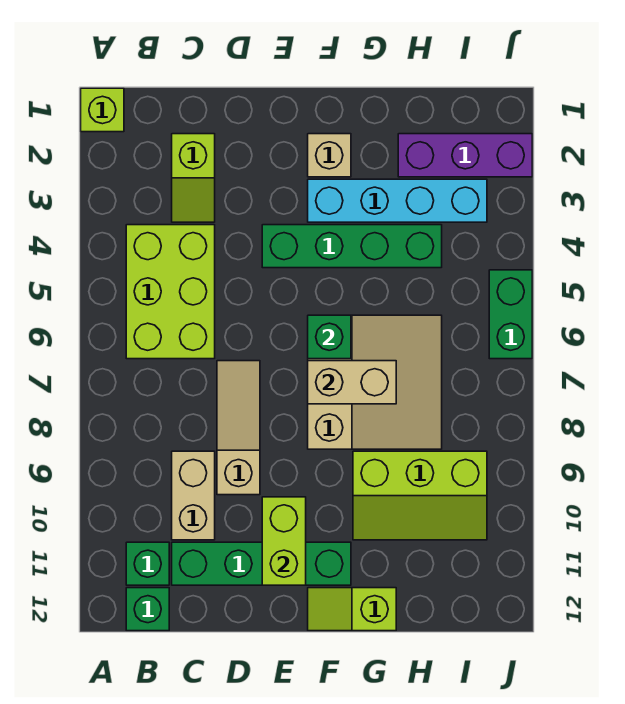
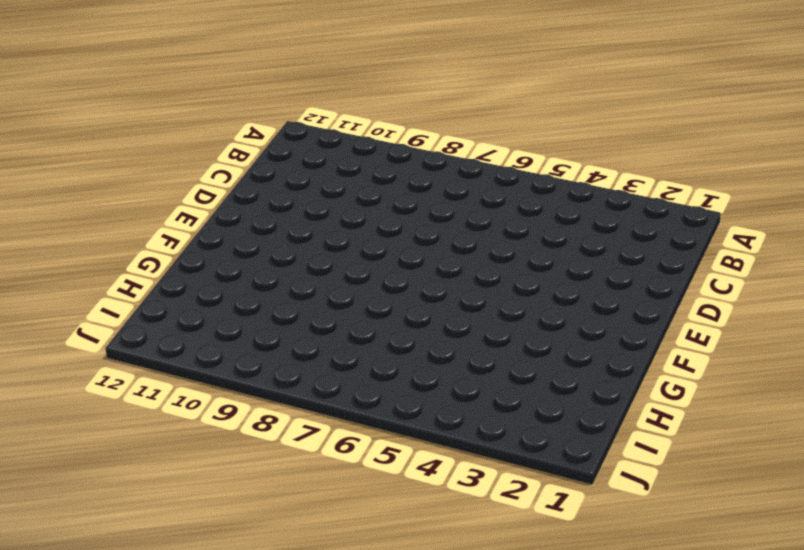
none -> lime brick A1 level 1
none -> lime brick B4:C6 level 1
none -> green brick B11 level 1

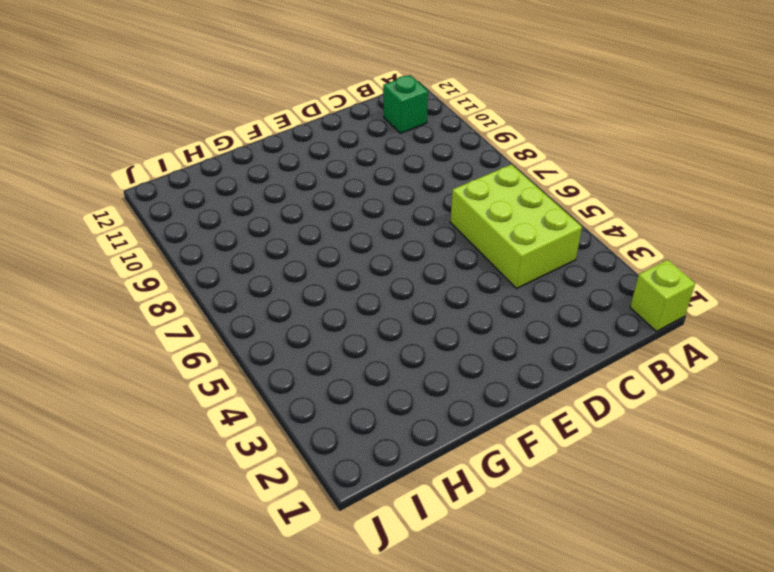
none -> green brick B12 level 1
none -> lime slope C2:C3 level 1 top 2
none -> tan brick C9:C10 level 1

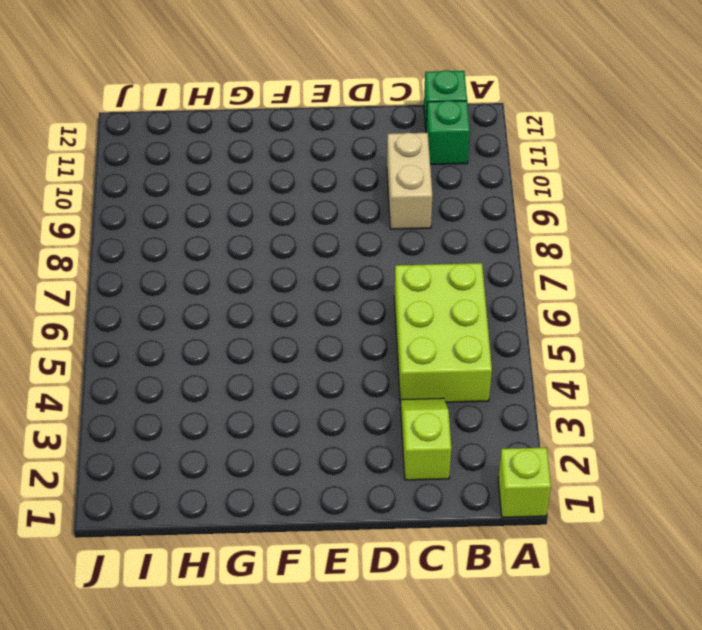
none -> green brick C11:F11 level 1
none -> tan slope D7:D9 level 1 top 9
none -> green brick E4:H4 level 1

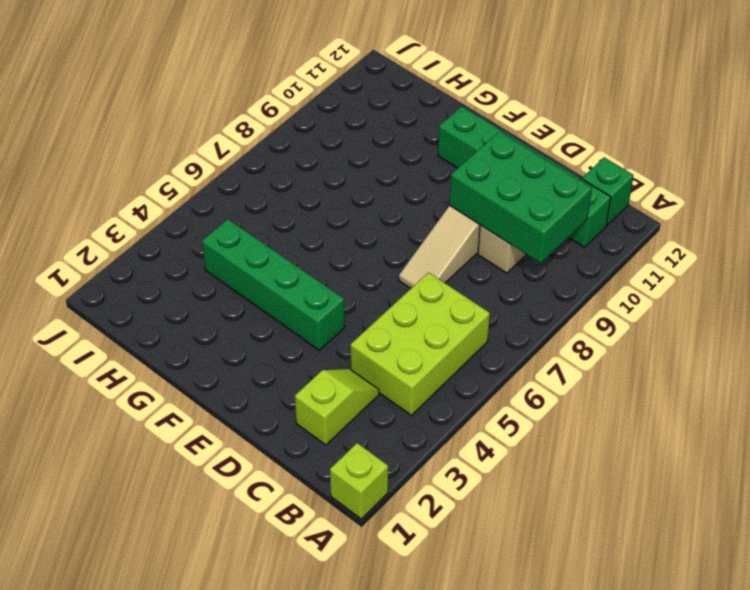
green brick B9:D10 level 2 -> none
none -> tan brick F2 level 1
none -> cyan brick F3:I3 level 1
none -> tan slope F6:H8 level 1 top F

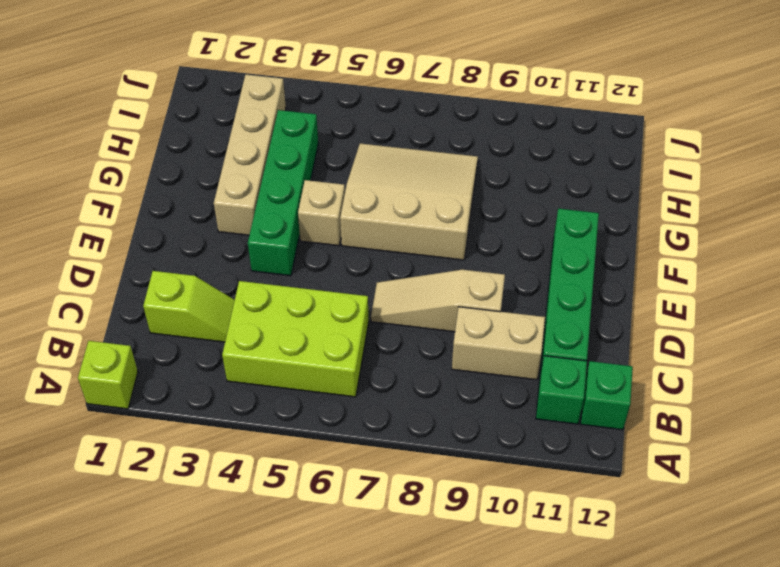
tan brick F3:I3 level 1 -> cyan brick F3:I3 level 1
tan brick F5 level 1 -> tan brick F2 level 1
none -> lime slope F12:G12 level 1 top G
none -> lime slope G9:I10 level 1 top 9
none -> purple brick H2:J2 level 1

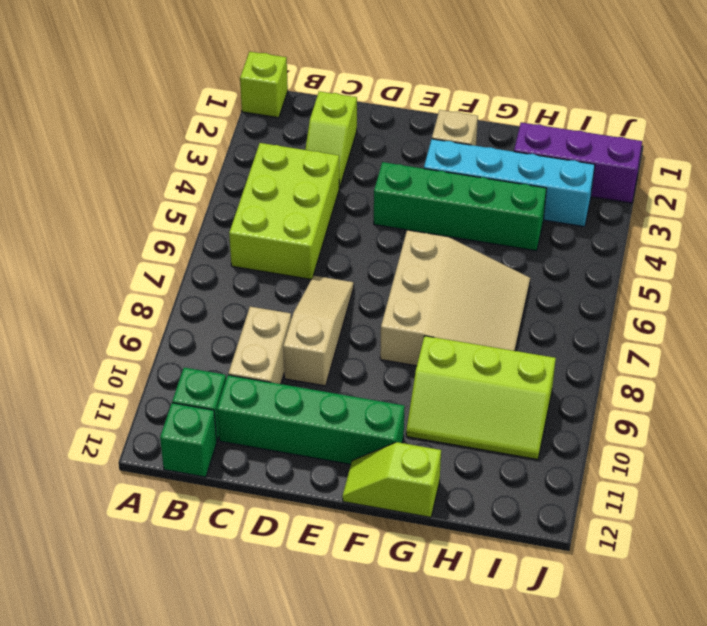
none -> green brick J5:J6 level 1
none -> lime brick E10:E11 level 2
none -> green brick F6 level 2

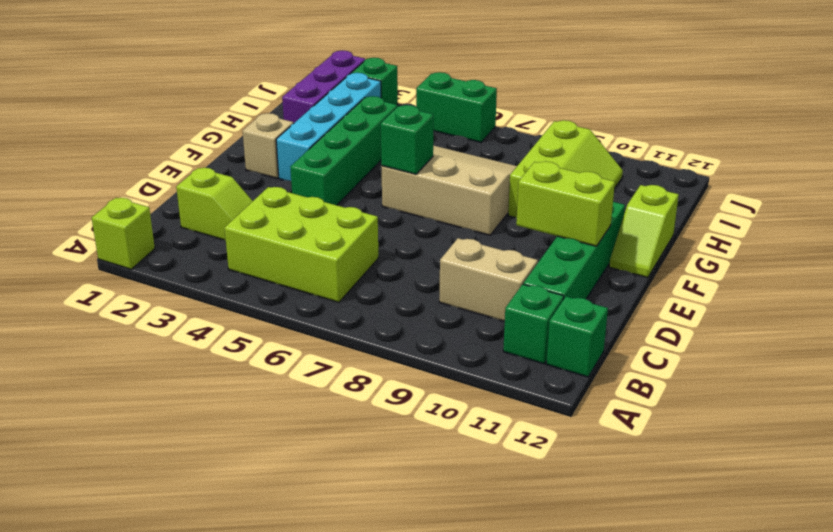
green brick J3 level 1 -> none
none -> tan slope D7:D9 level 1 top 9
none -> tan brick F7:G7 level 2

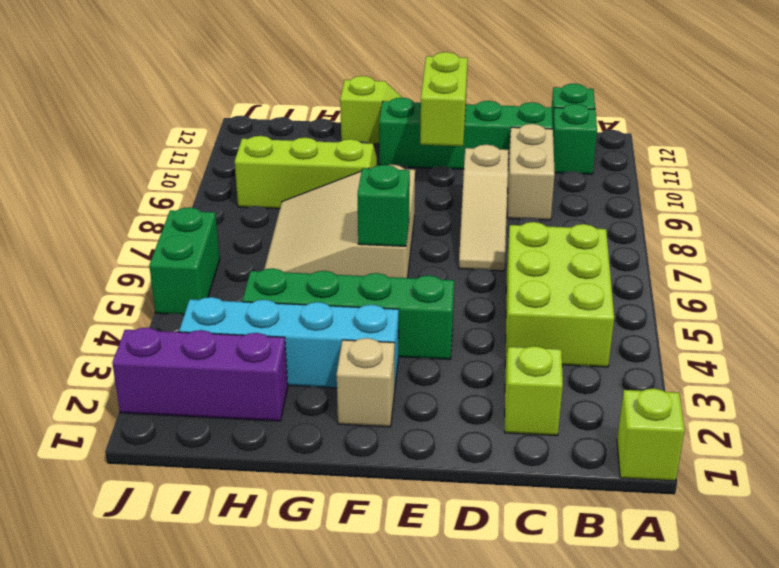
none -> tan brick F7:G7 level 2

